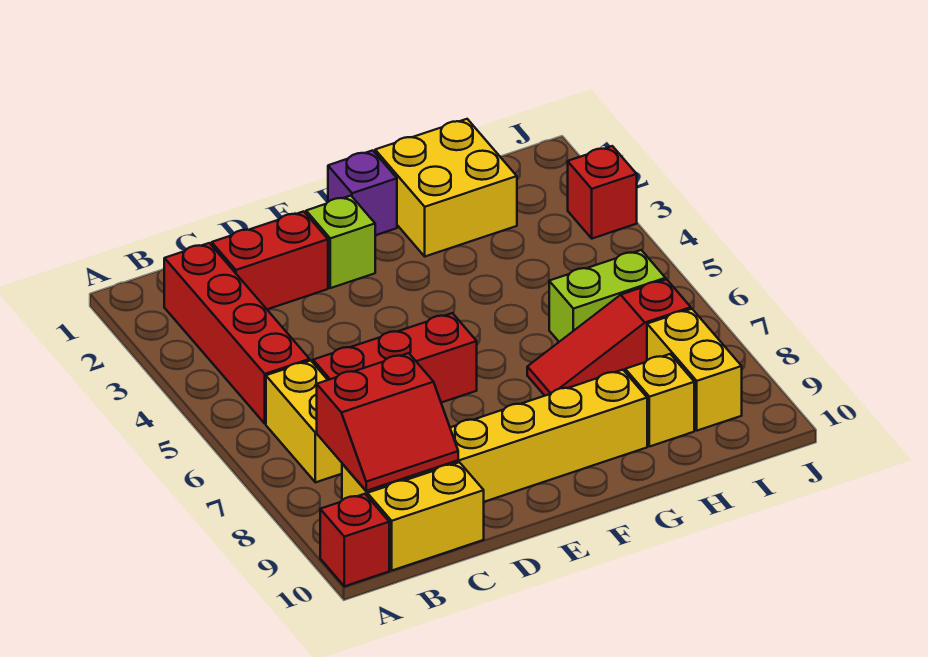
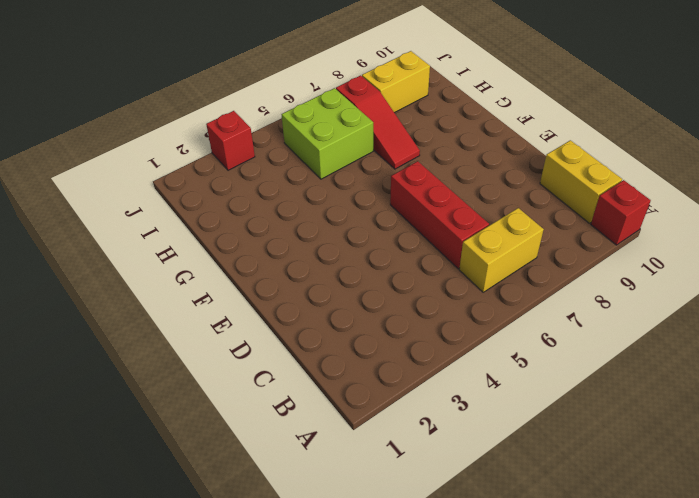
lime brick H5:I6 level 1 -> lime brick H6:I6 level 1
none -> red brick B2:B5 level 1
none -> yellow brick B9:G9 level 1
none -> red brick C2:D2 level 1

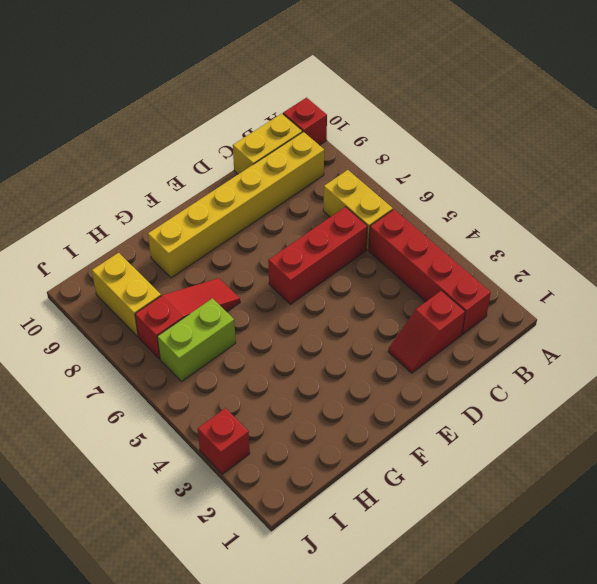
red slope C2:D2 level 1 top C -> red brick C2:D2 level 1
none -> lime brick E2 level 1
none -> purple brick F1 level 1
none -> yellow brick G1:H2 level 1

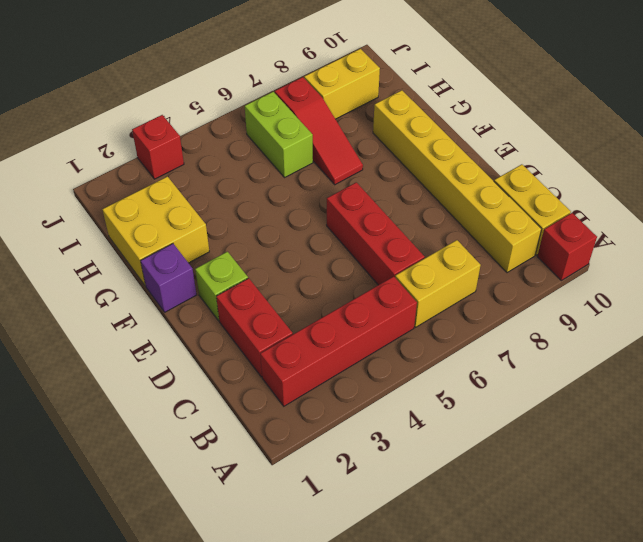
none -> yellow brick H9 level 1
none -> red slope B8:C9 level 2 top 8

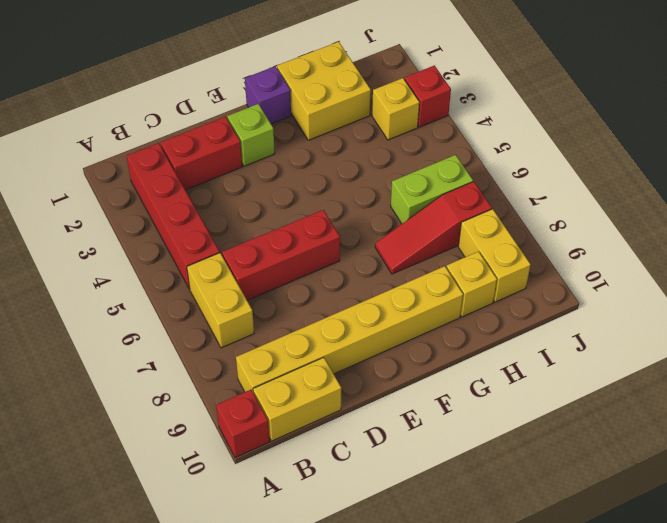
yellow brick I3 level 1 -> none
none -> red slope B8:C9 level 2 top 8

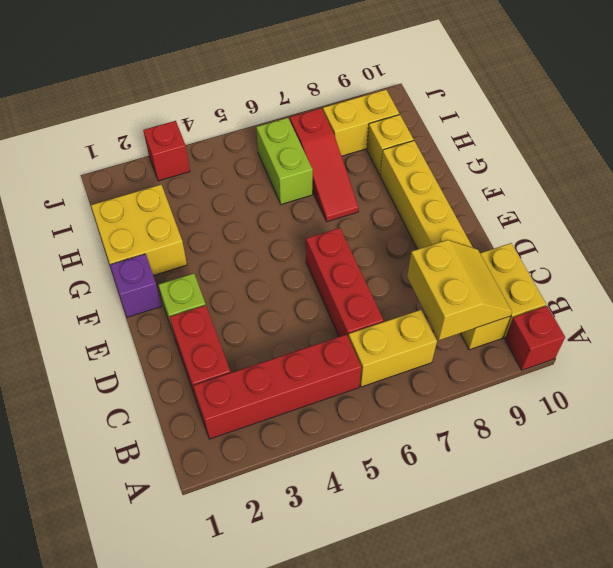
yellow slope B8:C9 level 2 top 8 -> red slope B8:C9 level 2 top 8

